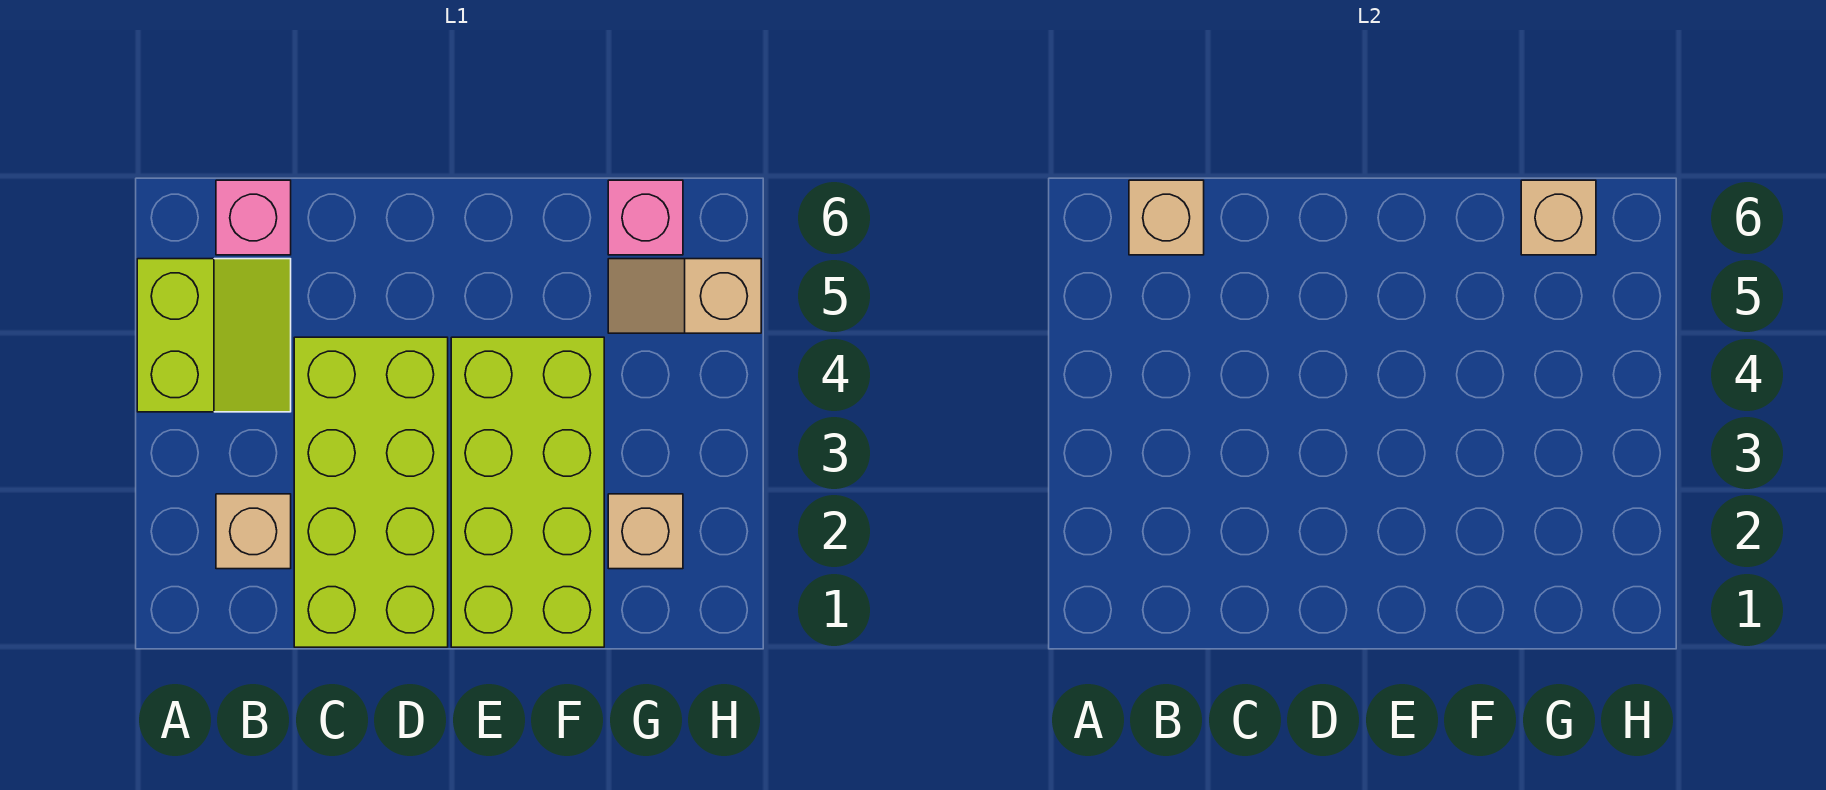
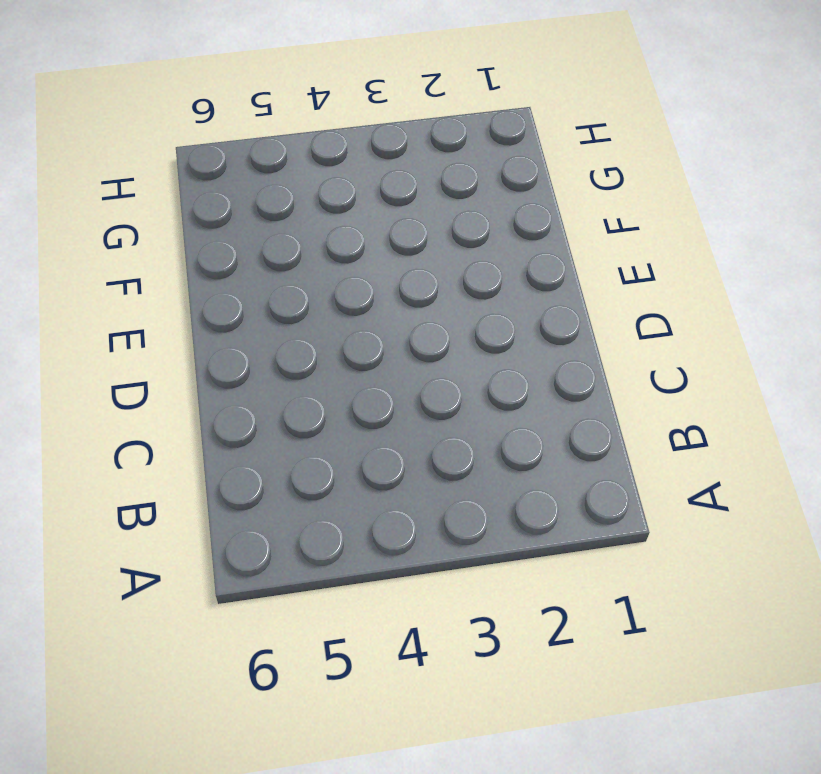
none -> lime slope A4:B5 level 1 top A
none -> tan brick B2 level 1

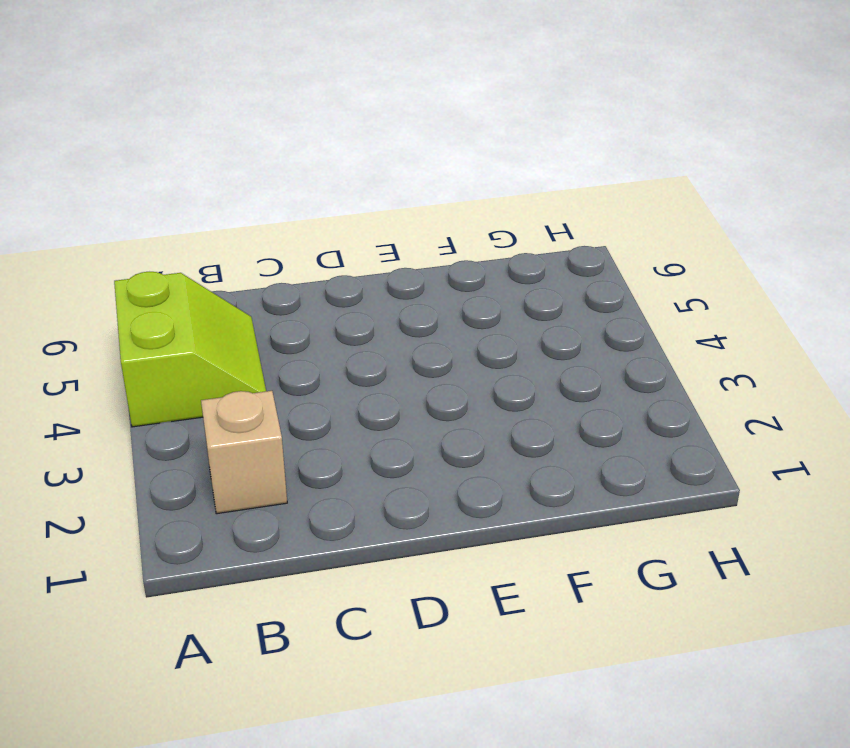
none -> pink brick B6 level 1
none -> lime brick C1:D4 level 1

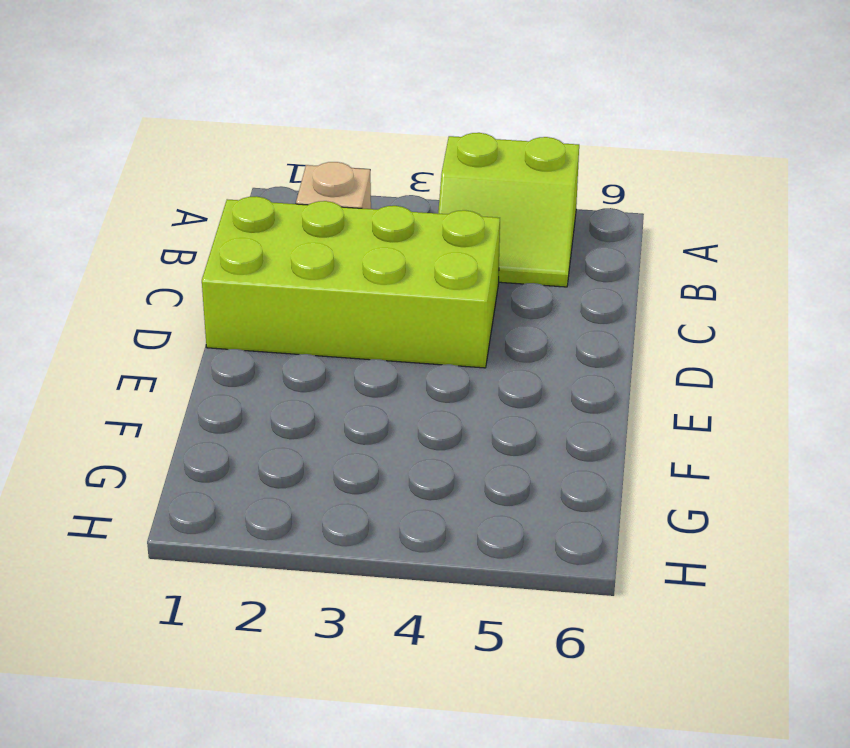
none -> pink brick B6 level 1
none -> lime brick E1:F4 level 1

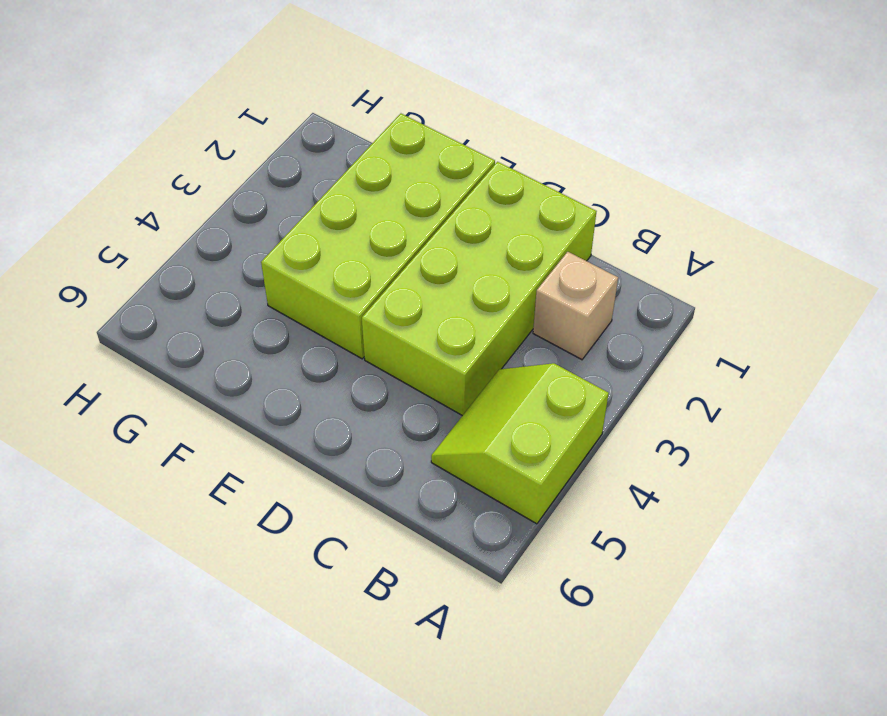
none -> pink brick B6 level 1
none -> tan brick G2 level 1

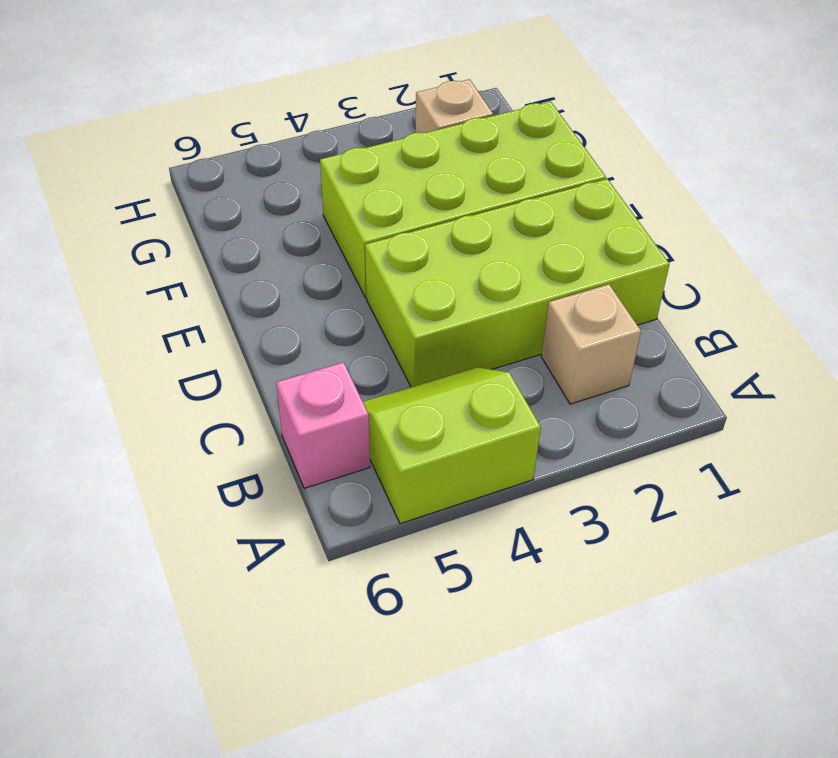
none -> tan slope G5:H5 level 1 top H
none -> pink brick G6 level 1

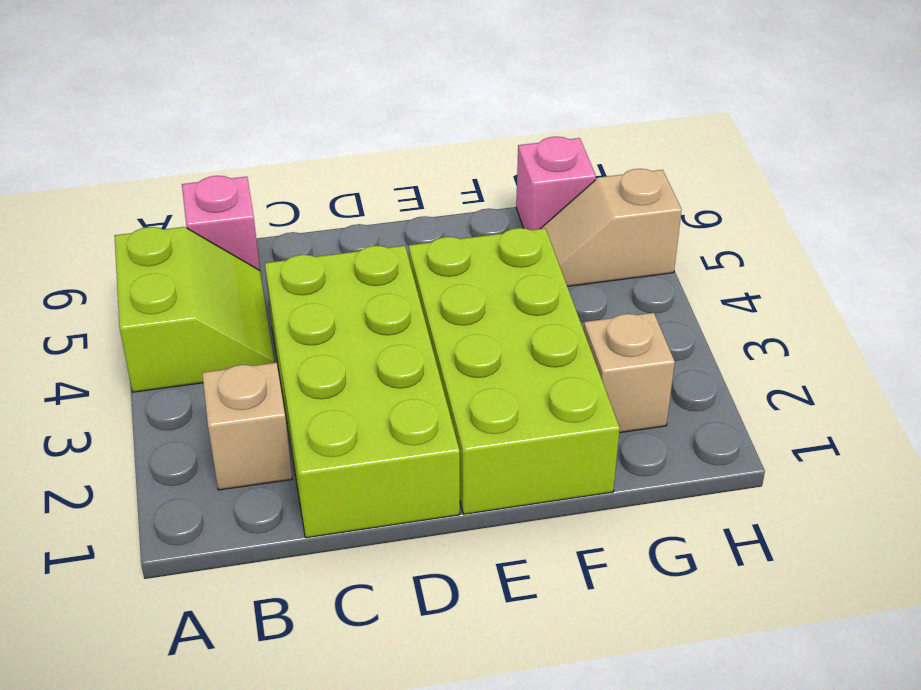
none -> tan brick B6 level 2
none -> tan brick G6 level 2

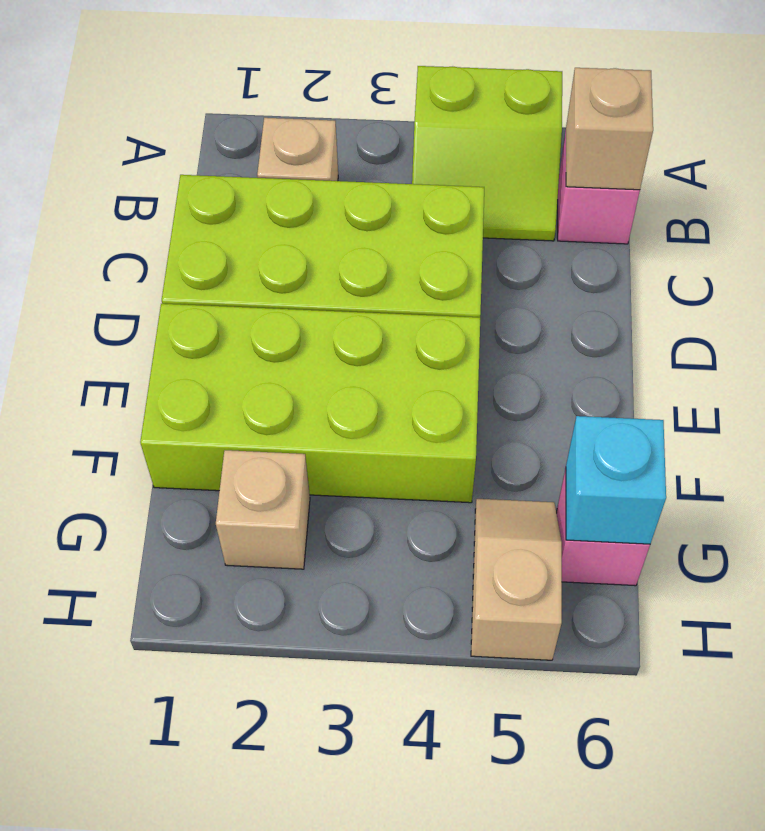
cyan brick G6 level 2 -> tan brick G6 level 2

